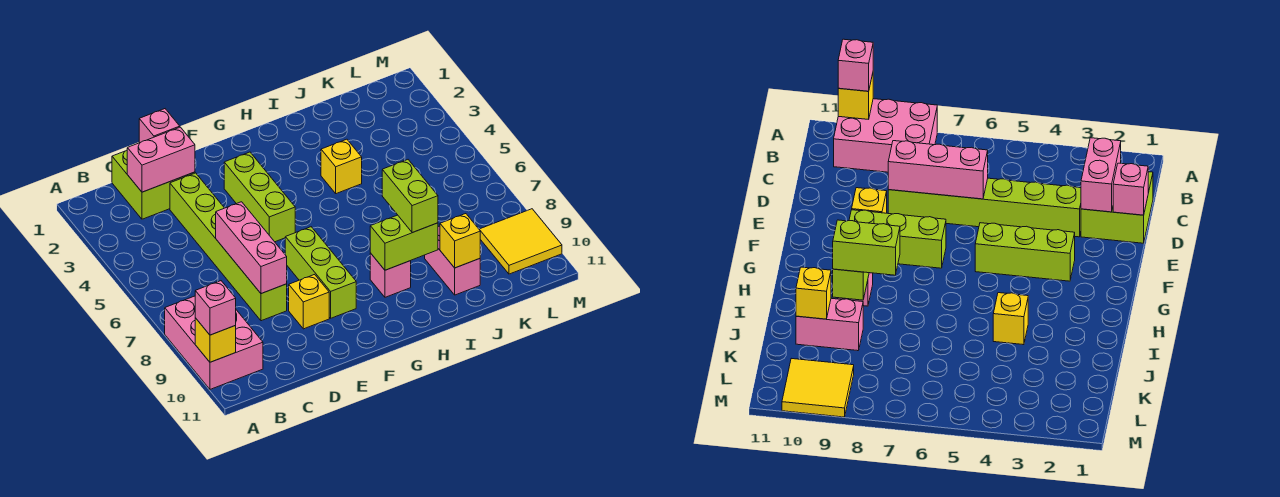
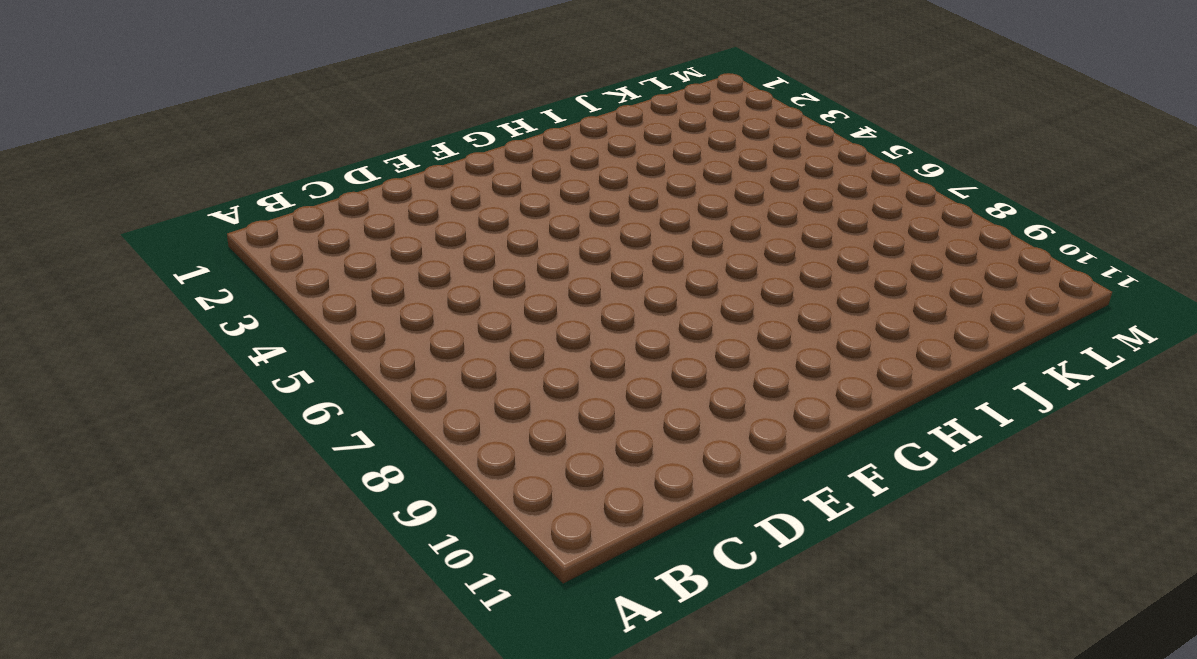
none -> pink brick A8:B10 level 1
none -> lime brick C1:D2 level 1
none -> lime brick D3:D8 level 1

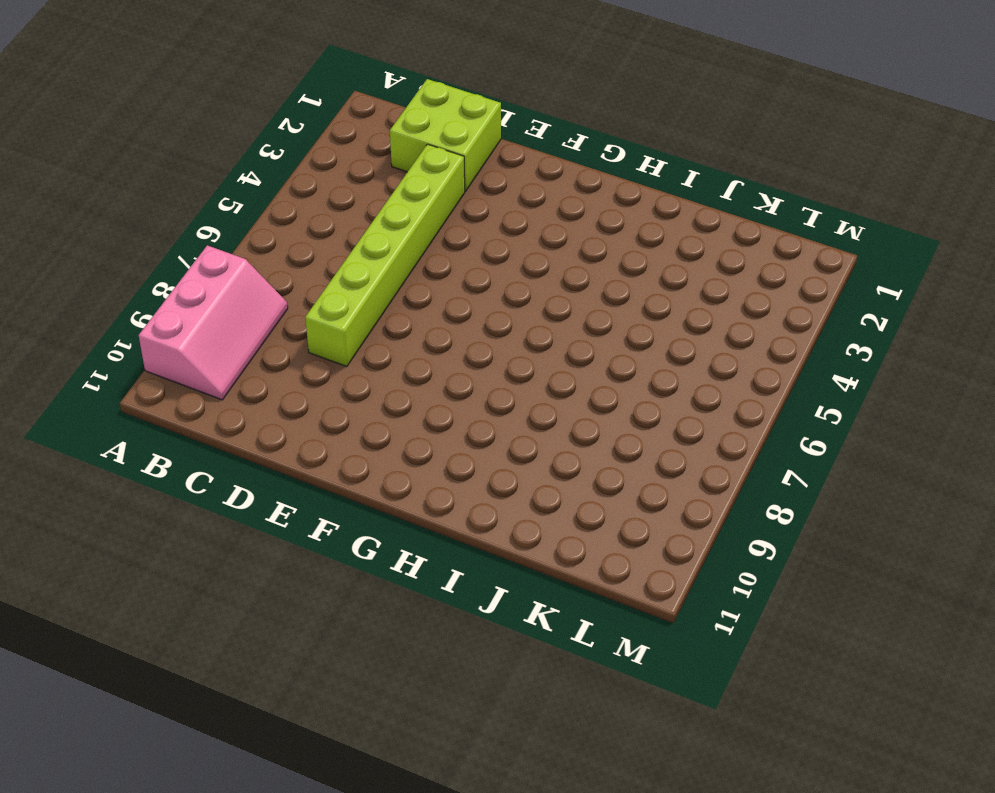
pink slope A8:B10 level 1 top A -> pink brick A8:B10 level 1
none -> yellow brick E9 level 1
none -> lime brick F3:F5 level 1
none -> lime brick F7:F9 level 1

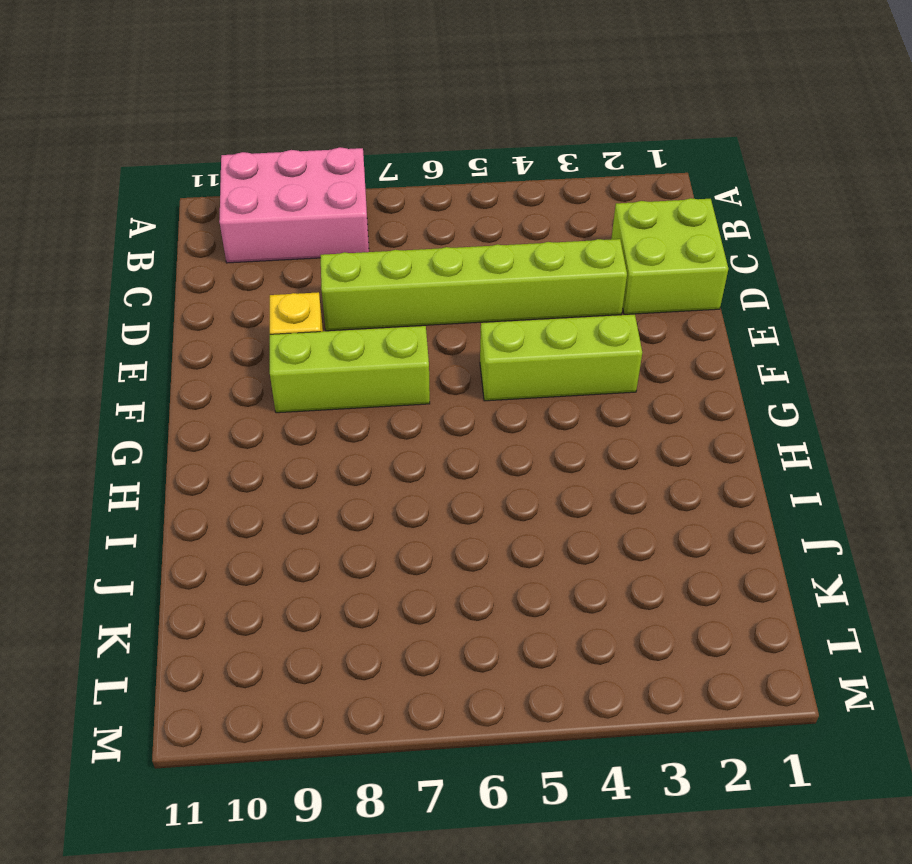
none -> pink brick H9 level 1
none -> yellow brick I4 level 1
none -> pink brick J9:J10 level 1

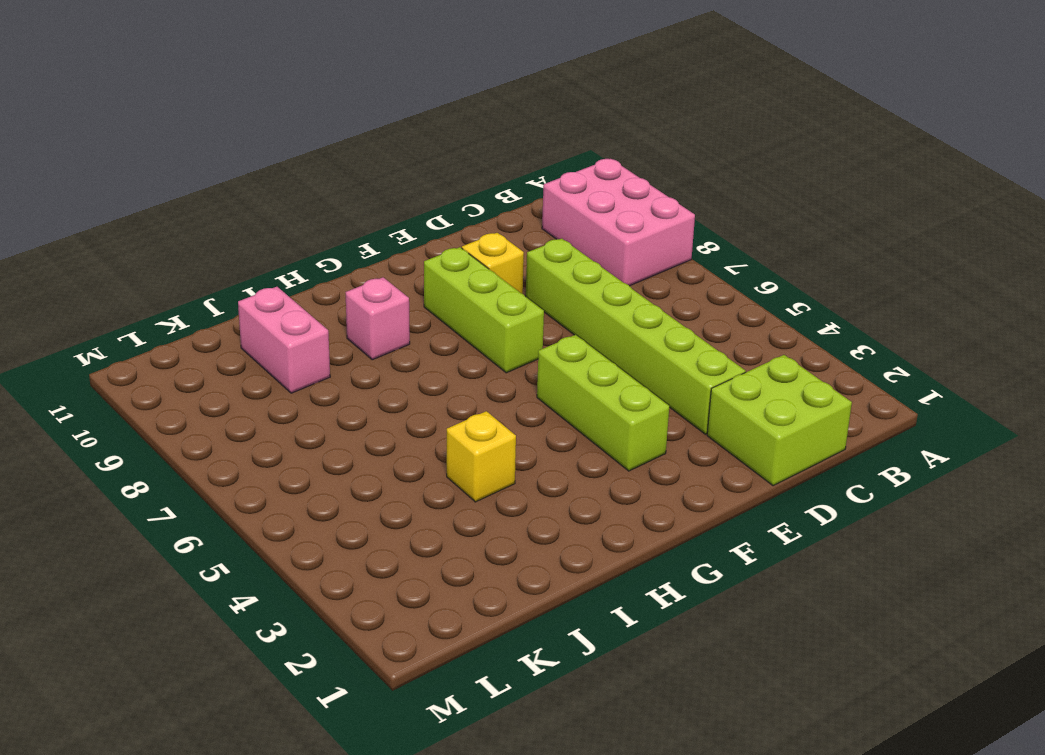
none -> yellow tile L9:M10 level 1
none -> yellow brick A10 level 2
none -> pink brick C2:D2 level 2

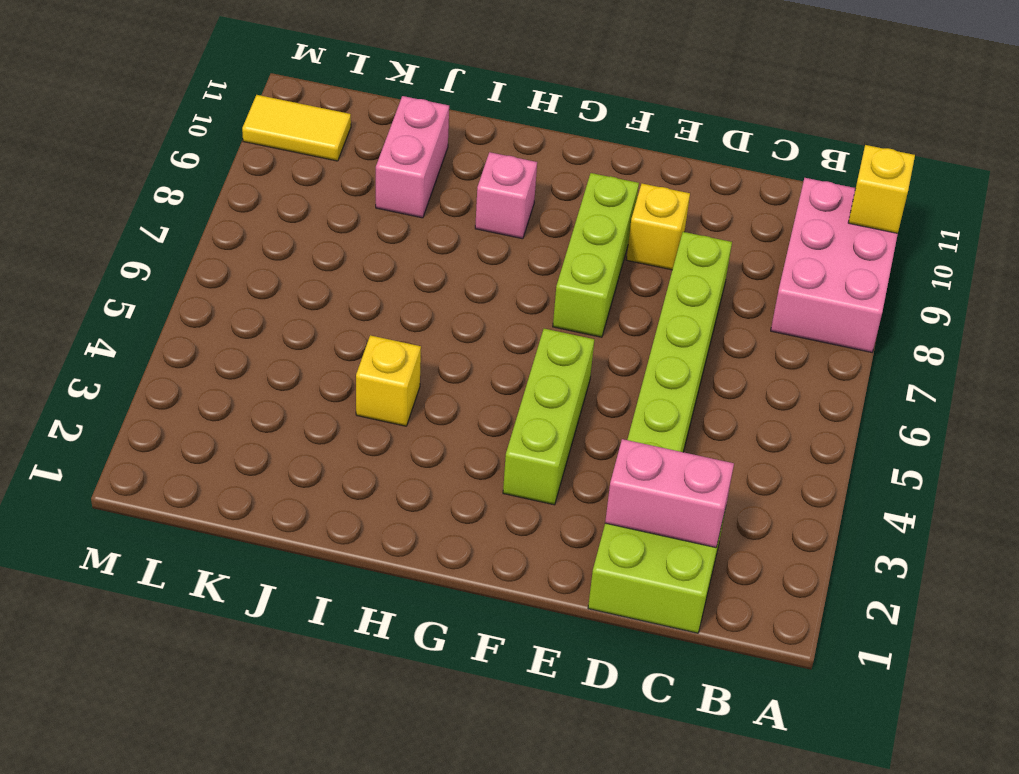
yellow tile L10:M10 level 1 -> yellow tile L9:M10 level 1
none -> pink brick D1 level 2
none -> pink brick D6:D8 level 2
none -> lime brick H9:I9 level 2

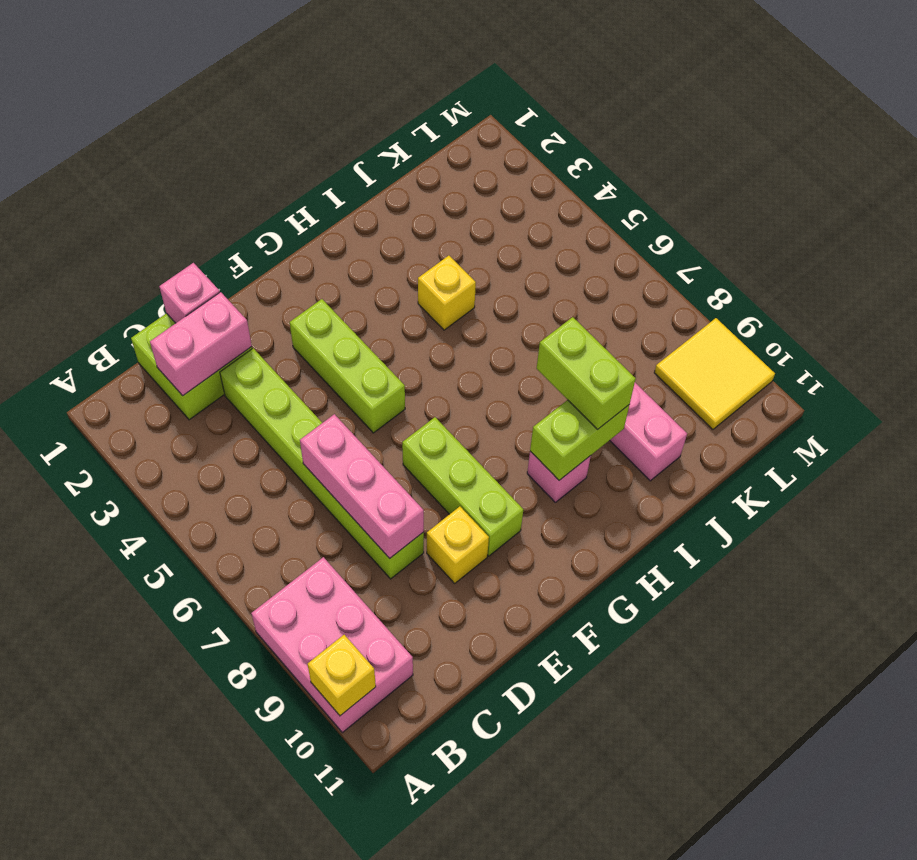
none -> yellow brick J10 level 2
none -> pink brick A10 level 3

